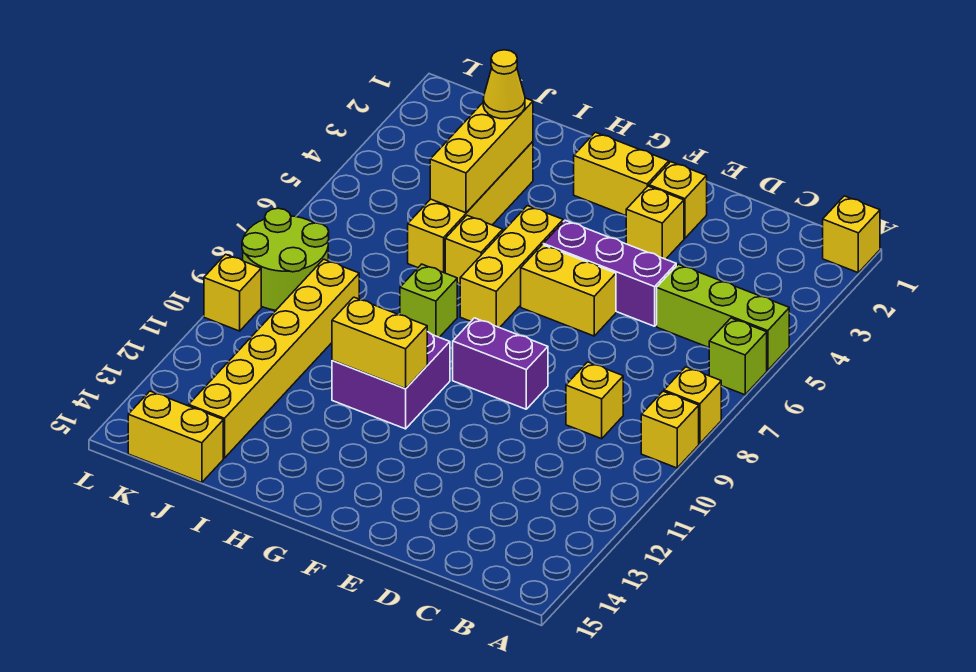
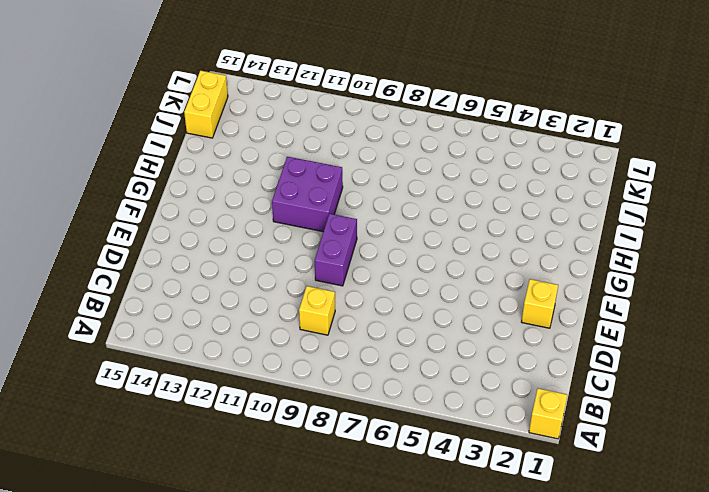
none -> lime brick A5:C5 level 1
none -> lime brick A6 level 1
none -> yellow brick A8 level 1

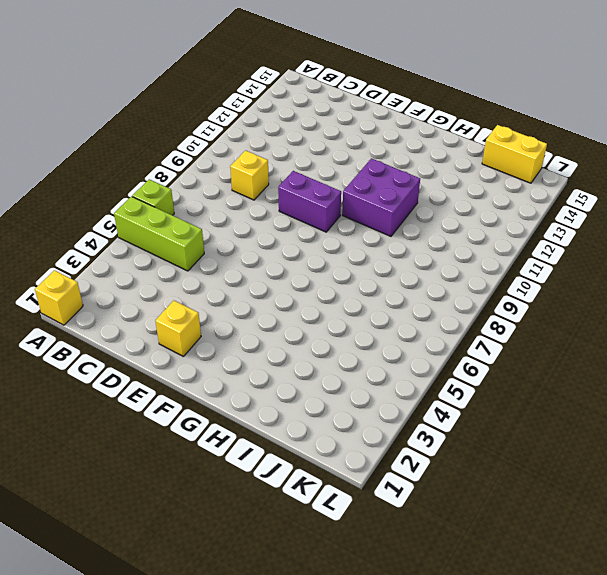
none -> yellow brick A8 level 1
none -> yellow brick A9 level 1
none -> purple brick D5:F5 level 1

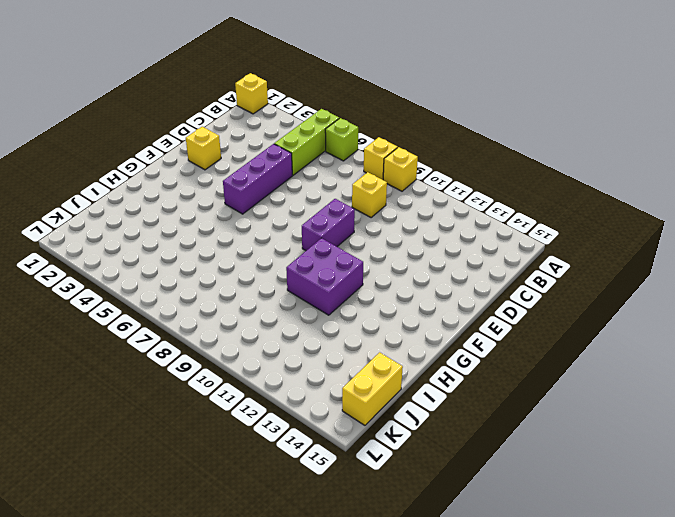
none -> yellow brick E3 level 1
none -> yellow brick E6:F6 level 1
none -> yellow brick F2:G2 level 1

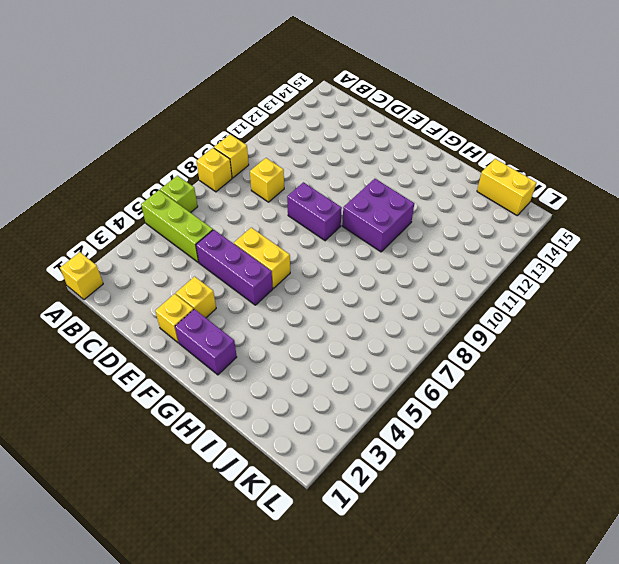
purple brick F2:G2 level 1 -> yellow brick F2:G2 level 1
none -> yellow brick G5:G7 level 1
none -> yellow brick H6 level 1
none -> lime brick H8 level 1

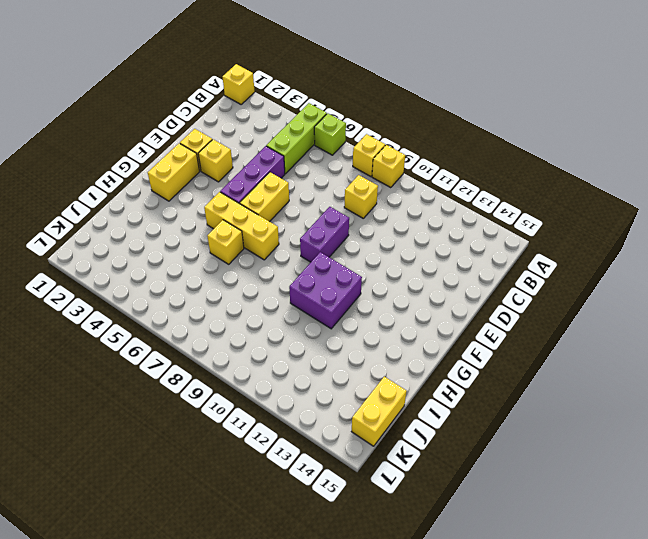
none -> lime brick H8 level 1
none -> yellow brick I3:I6 level 1
none -> yellow brick J9:J14 level 1

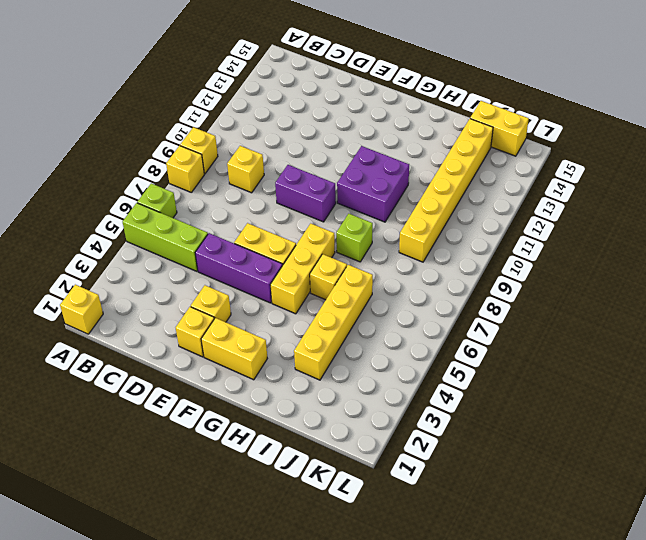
none -> lime round brick K8:L9 level 1
none -> yellow brick L10 level 1
none -> yellow brick G11:H11 level 2

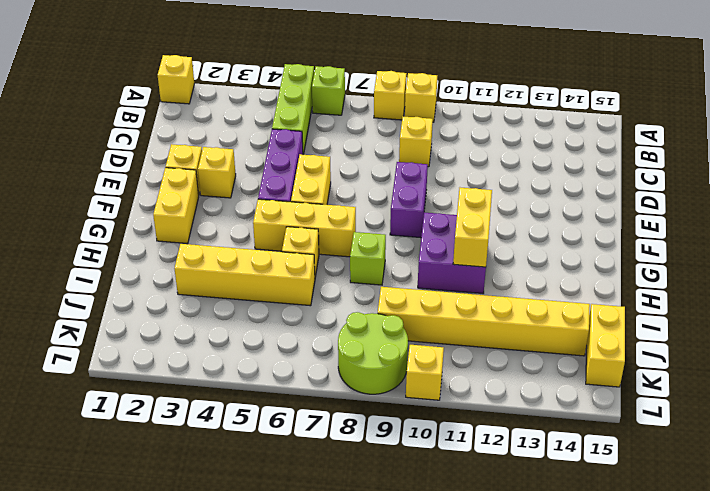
none -> yellow brick I3:I5 level 2
none -> yellow cone I3 level 3

